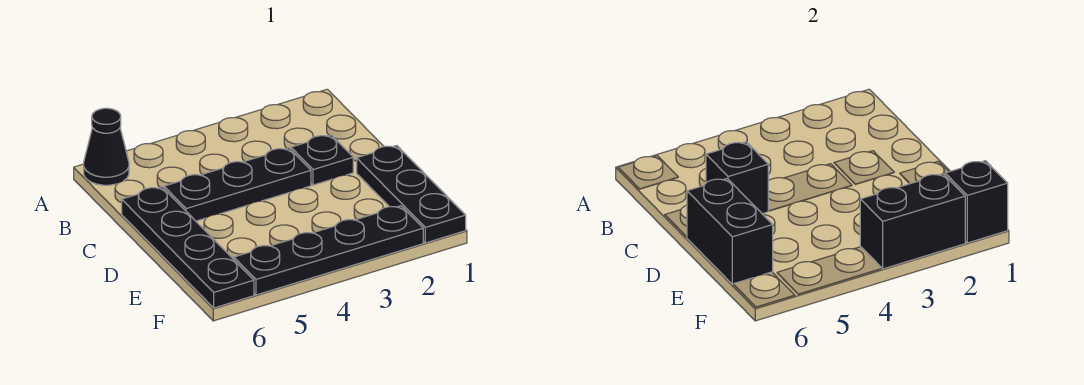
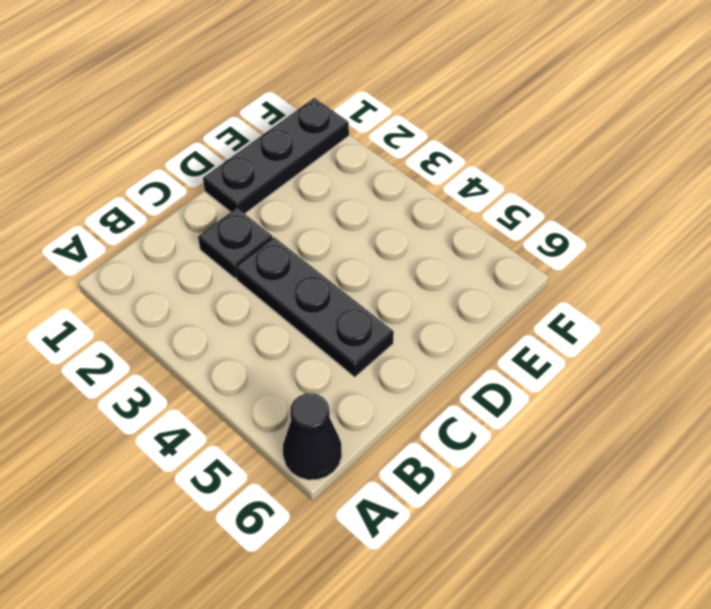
none -> black plate C6:F6 level 1
none -> black plate F2:F5 level 1

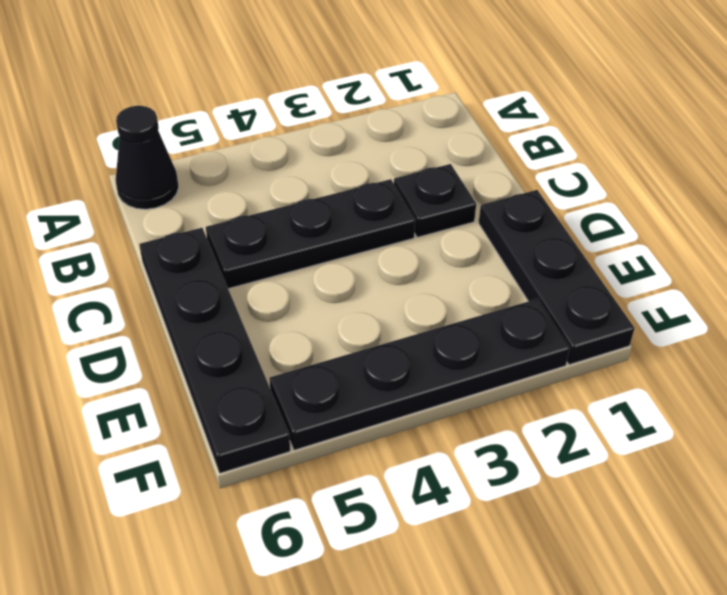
none -> black brick C5 level 2
none -> black brick D6:E6 level 2

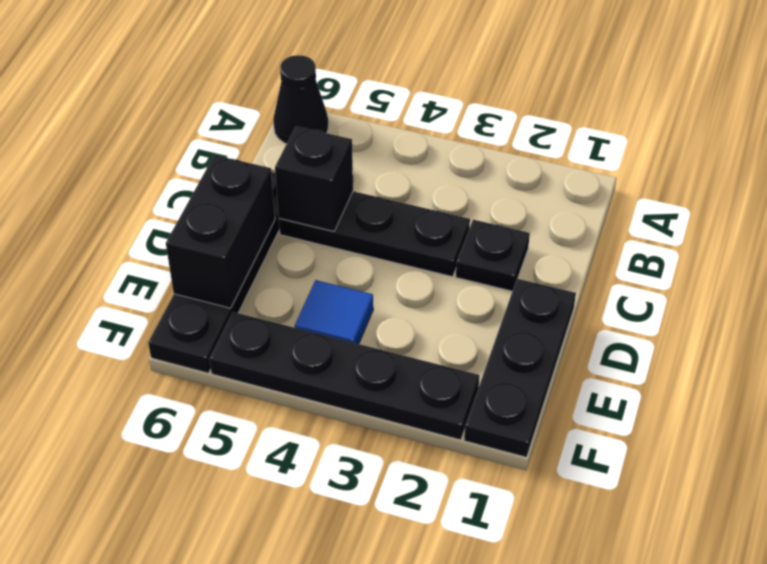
blue tile E4 level 1 -> none
none -> black brick F1 level 2
none -> black brick F2:F3 level 2

